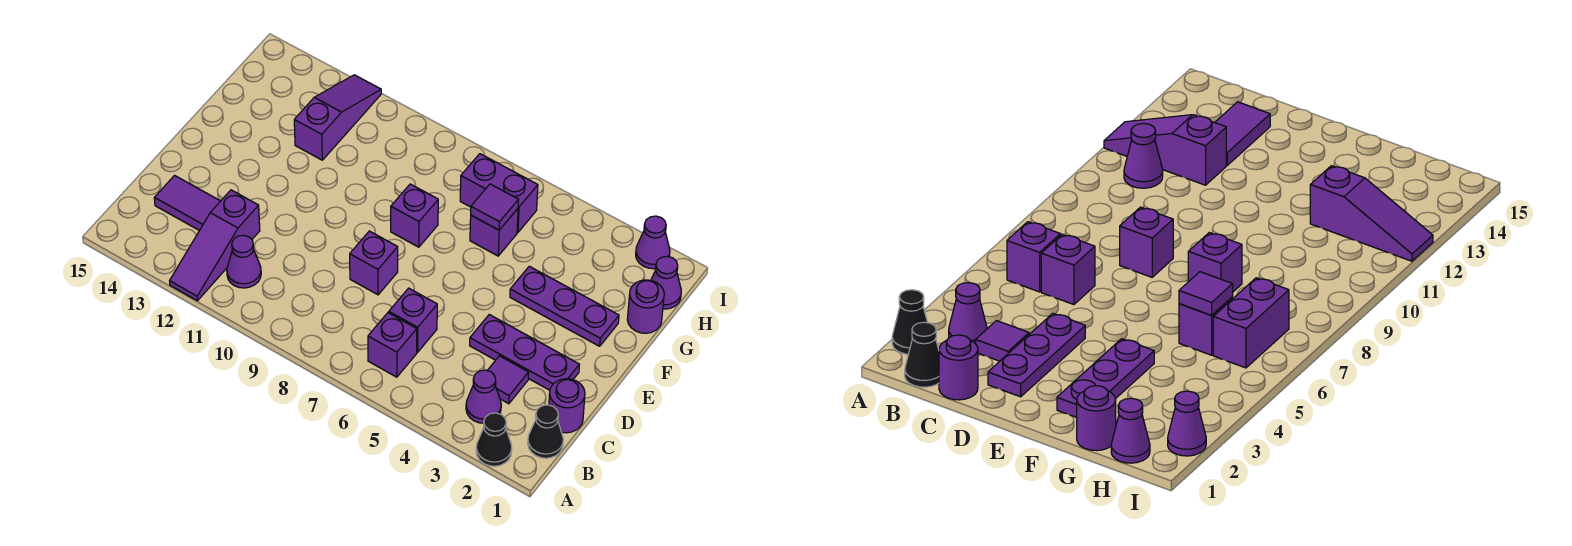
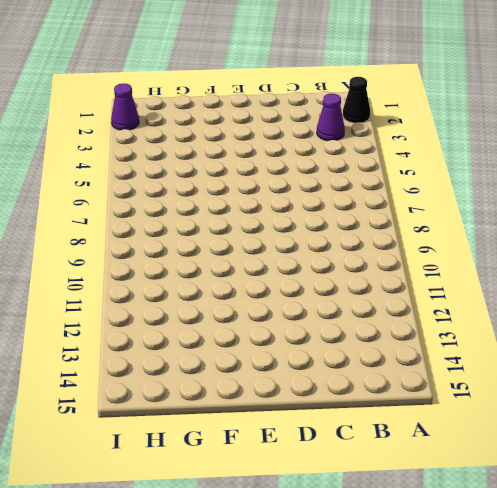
none -> purple slope A12:C12 level 1 top C
none -> black cone B1 level 1
none -> purple brick B6 level 1

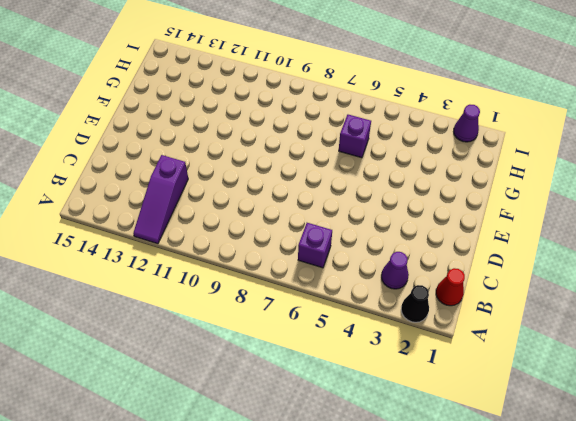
red cone B1 level 1 -> black cone B1 level 1
none -> purple cone B11 level 1
none -> purple round brick C1 level 1
none -> purple tile C3 level 1

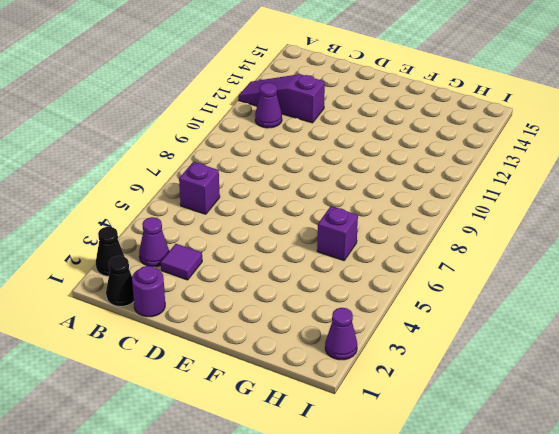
none -> purple brick C6 level 1
none -> purple tile C13:C14 level 1
none -> purple plate D2:D4 level 1

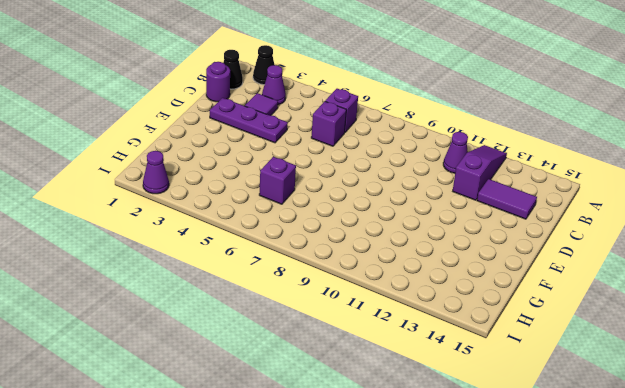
none -> purple brick D8 level 1
none -> purple plate F2:F4 level 1
none -> purple brick F8 level 1

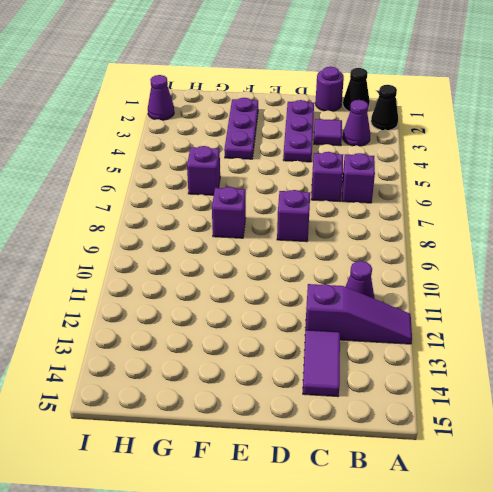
none -> purple round brick G1 level 1
none -> purple slope G12:I12 level 1 top G
none -> purple cone H1 level 1

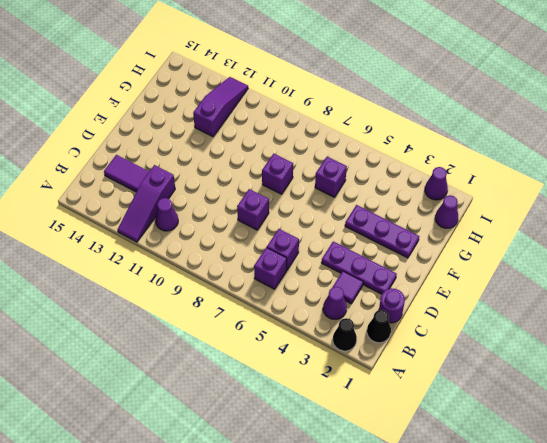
none -> purple round brick G1 level 1
none -> purple brick H6:H7 level 1
none -> purple tile G6 level 2

